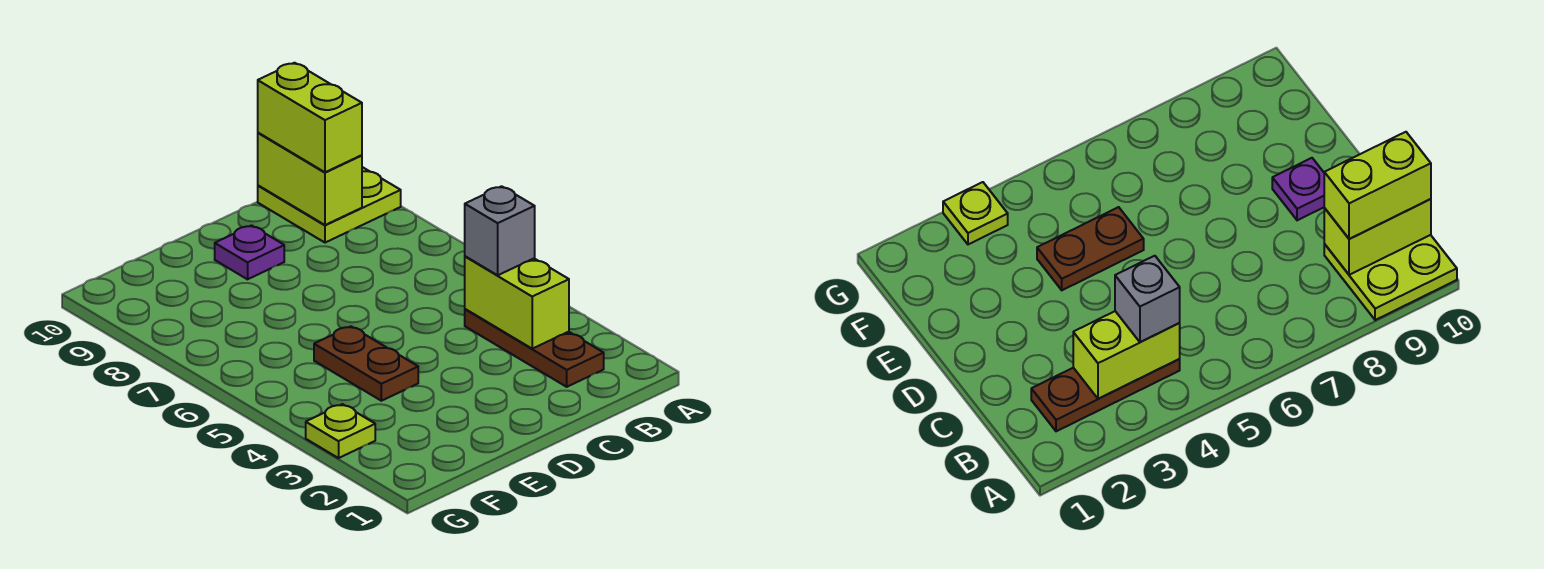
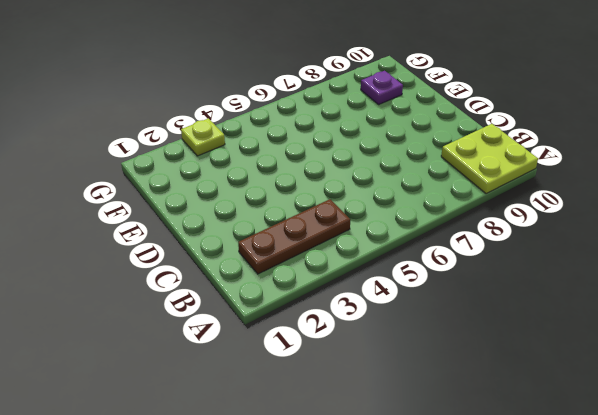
purple plate F9 level 1 -> purple plate D9 level 1
none -> brown plate E4:E5 level 1
none -> lime brick B3:B4 level 2

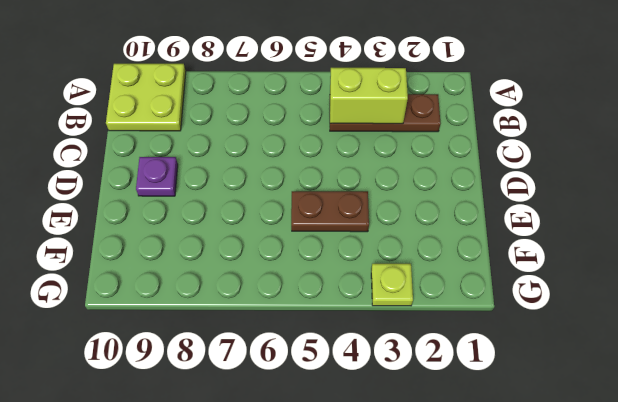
none -> lime brick B9:B10 level 2
none -> grey brick B4 level 3

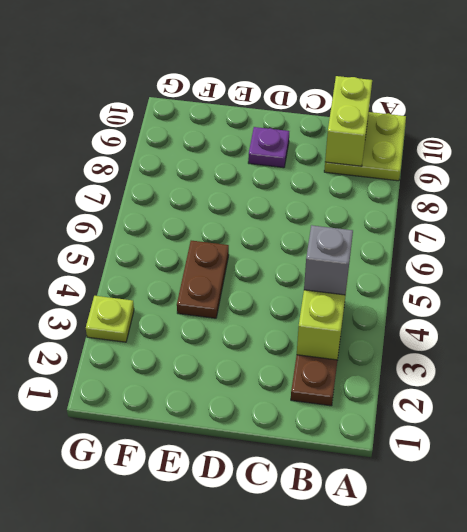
none -> lime brick B9:B10 level 3

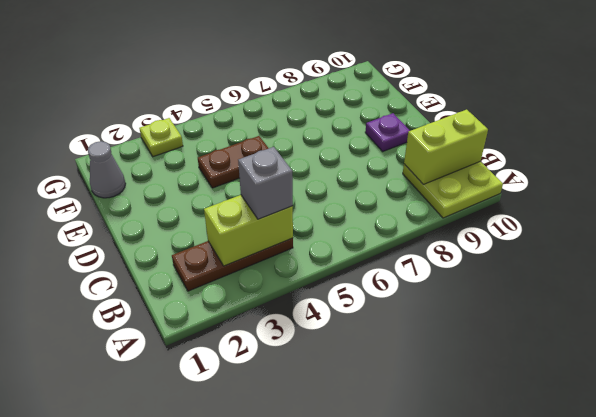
grey cone F1 level 1 -> none
none -> lime brick B9:B10 level 3

